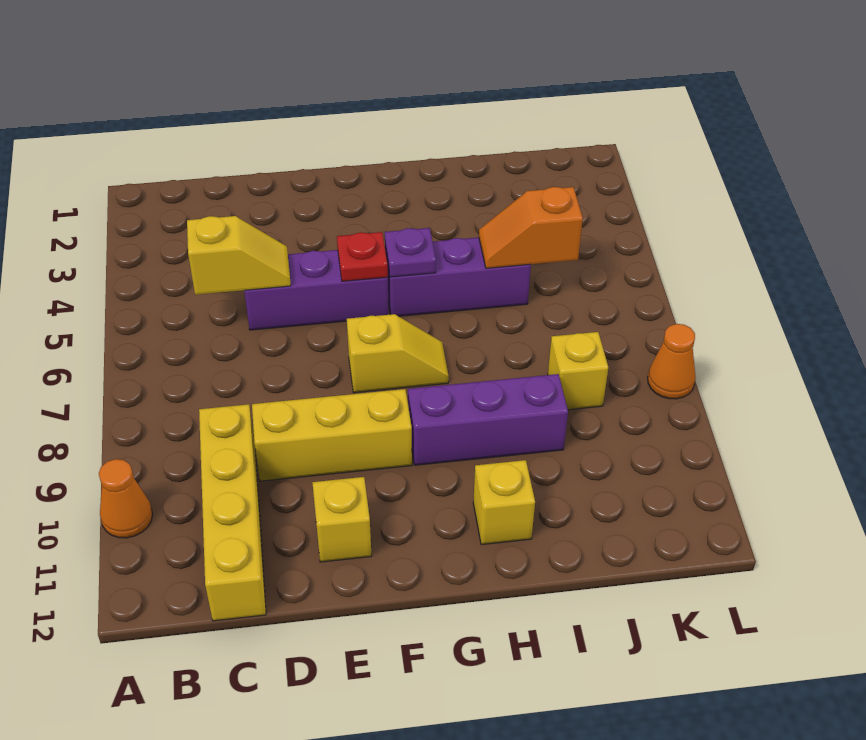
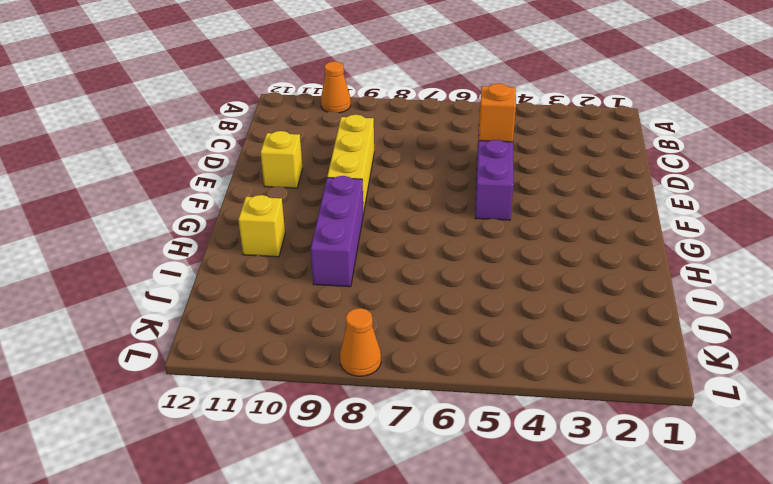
orange brick D5 level 2 -> yellow slope C5:D5 level 2 top C
none -> yellow brick C9:C12 level 1
none -> yellow slope F7:G7 level 1 top F
none -> purple brick G5:I5 level 1

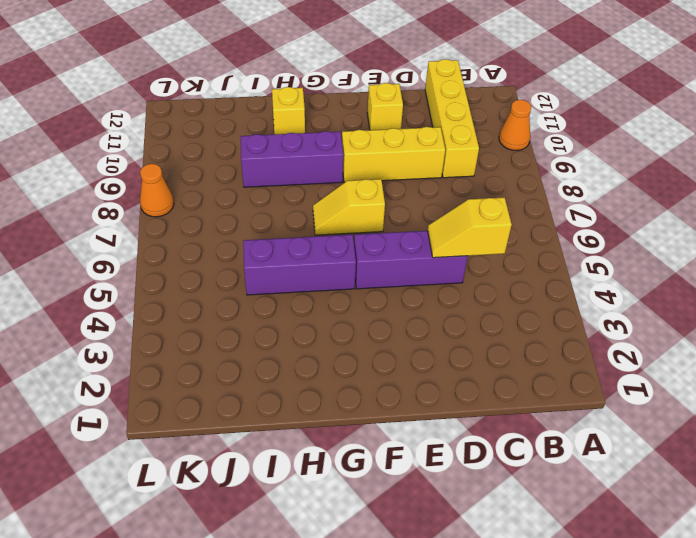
none -> yellow brick J8 level 1
none -> red plate F5 level 2
none -> purple plate G5 level 2

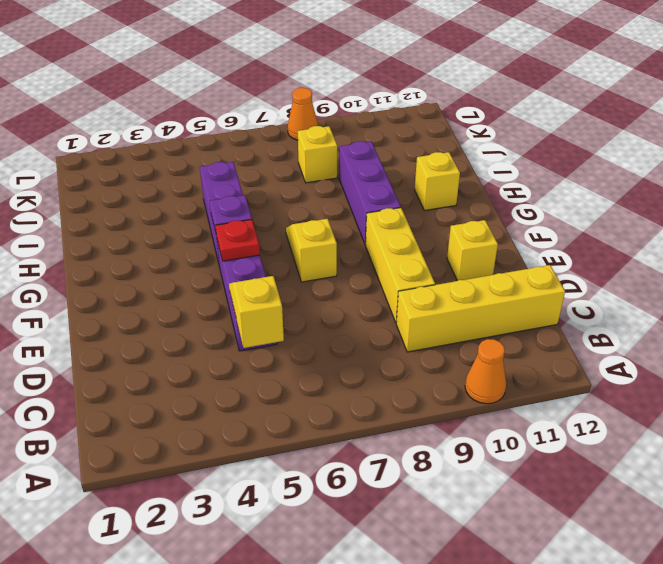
none -> orange slope I5:J5 level 2 top J

